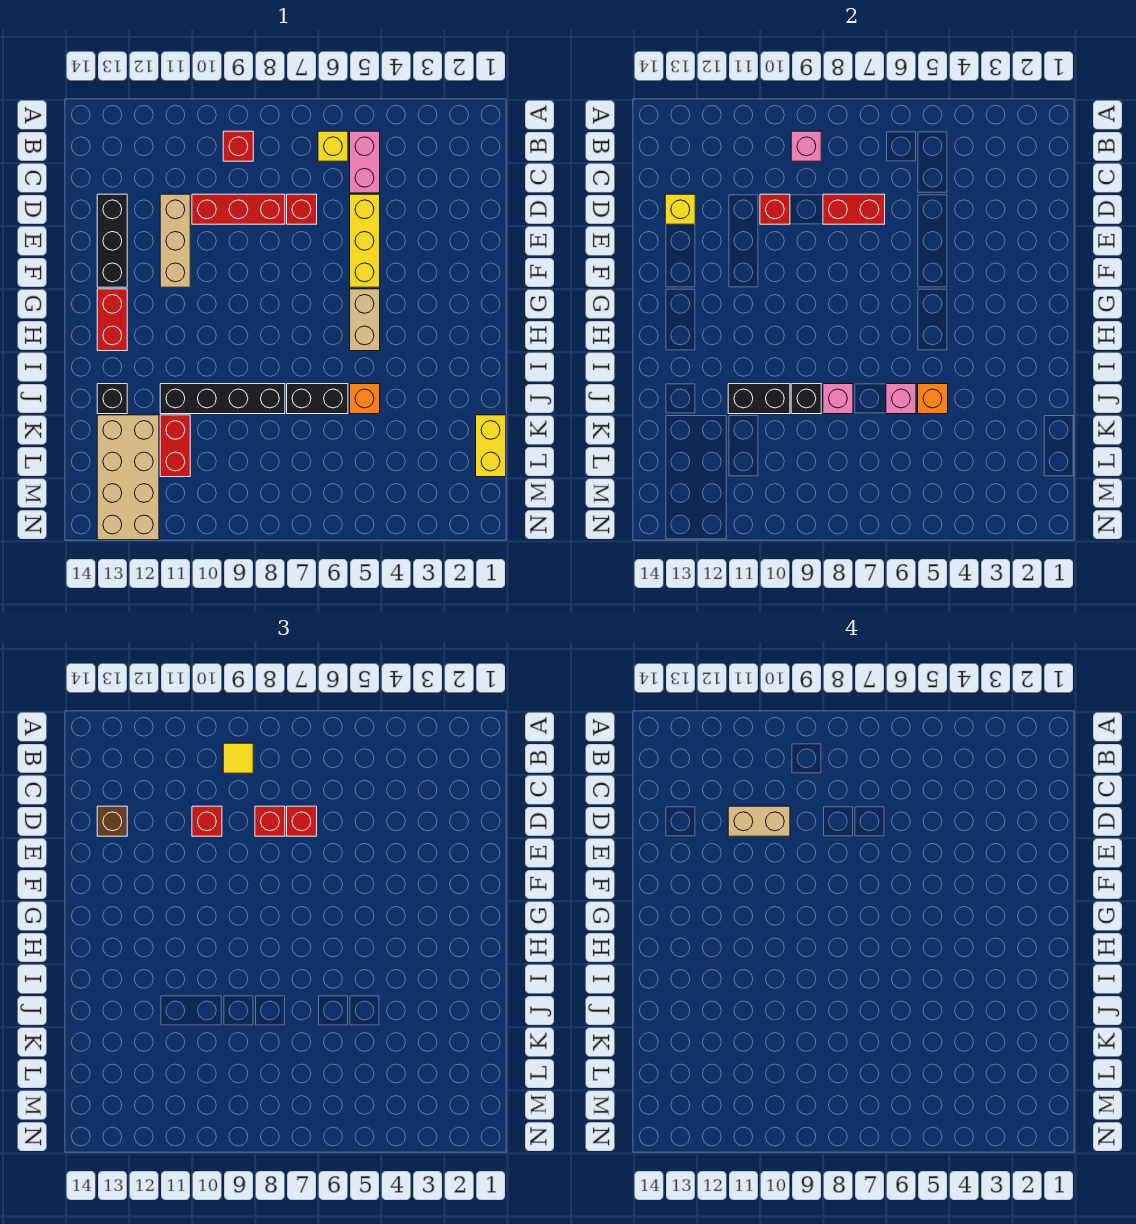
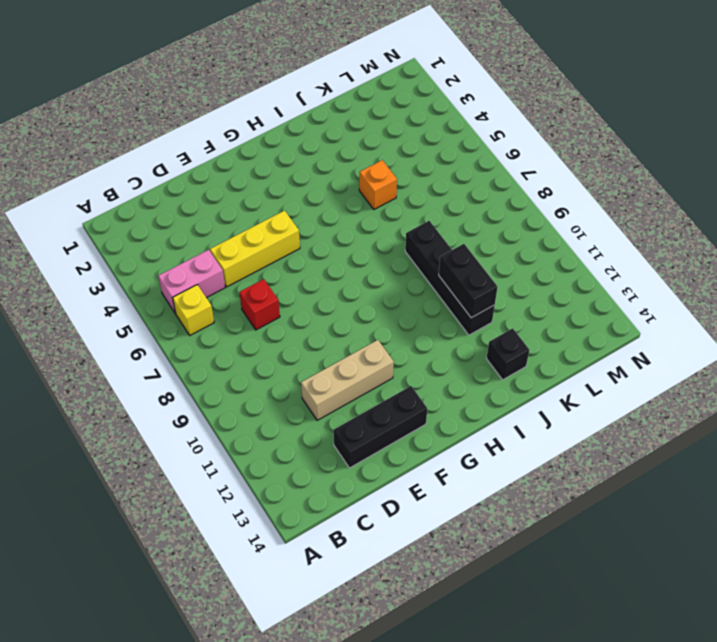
none -> red brick B9 level 1
none -> red brick D8:D10 level 1
none -> tan brick G5:H5 level 1
none -> red brick G13:H13 level 1

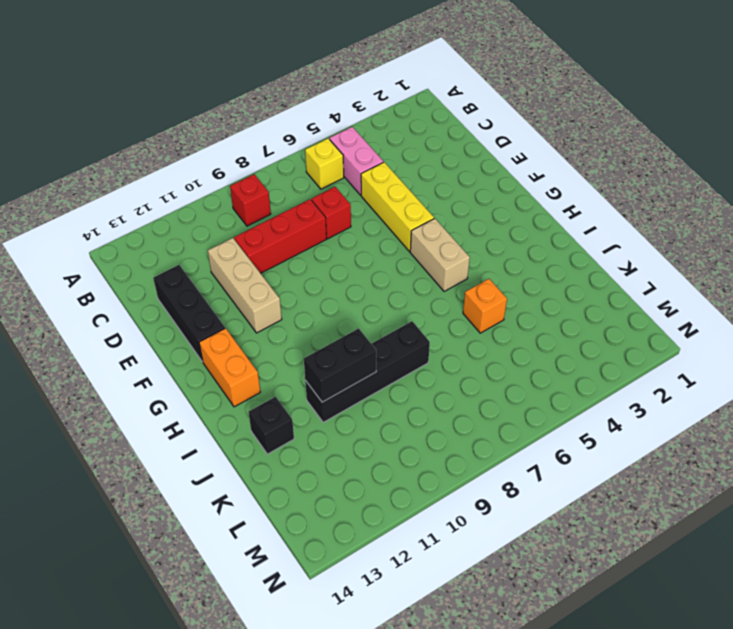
orange brick G13:H13 level 1 -> red brick G13:H13 level 1
none -> black brick J6:J7 level 1
none -> yellow brick K1:L1 level 1
none -> red brick K11:L11 level 1
none -> tan brick K12:N13 level 1

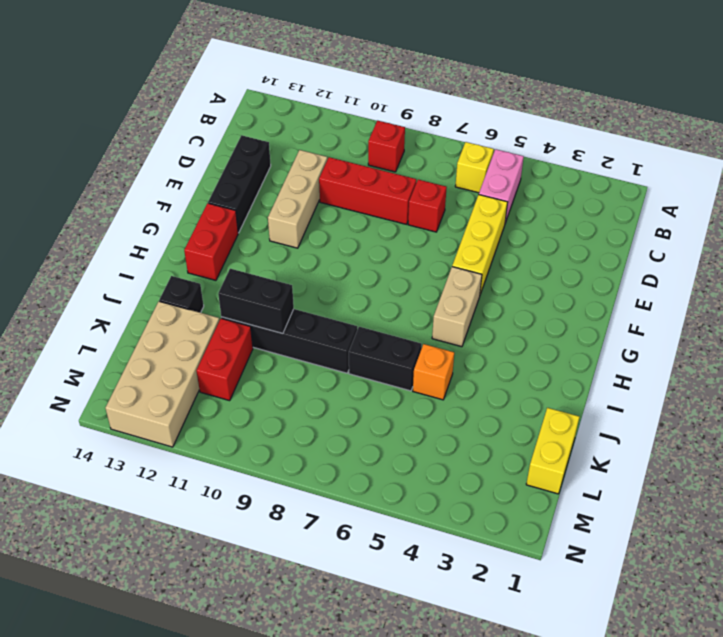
none -> pink brick B9 level 2
none -> red brick D7:D8 level 2
none -> red brick D10 level 2
none -> yellow brick D13 level 2

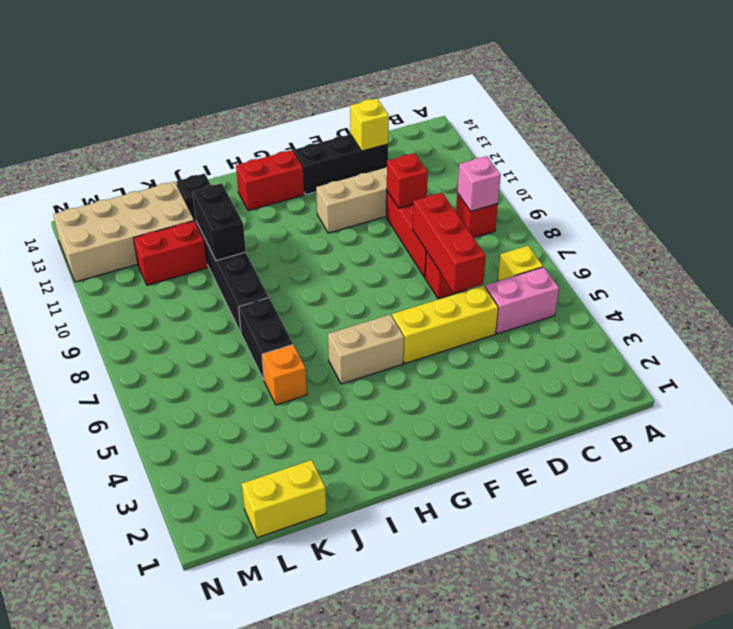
red brick D6:D8 level 2 -> red brick D7:D8 level 2
none -> orange brick J5 level 2
none -> pink brick J6 level 2
none -> pink brick J8 level 2
none -> black brick J9 level 2

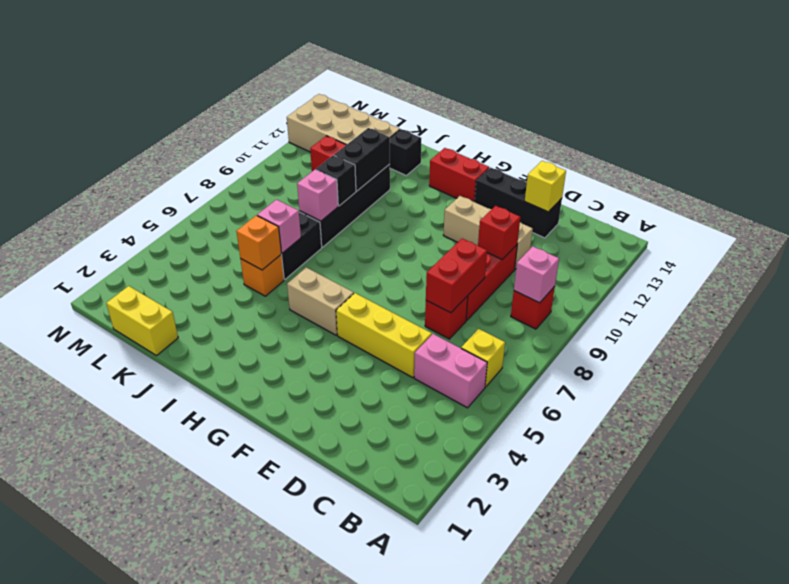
none -> yellow tile B9 level 3
none -> red brick D7 level 3
none -> red brick D8 level 3
none -> red brick D10 level 3

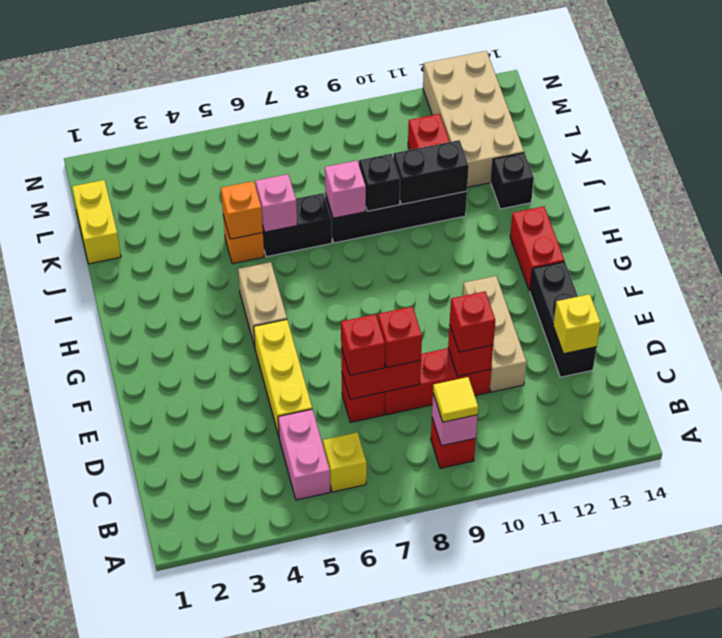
none -> brown brick D13 level 3
none -> tan brick D10:D11 level 4

